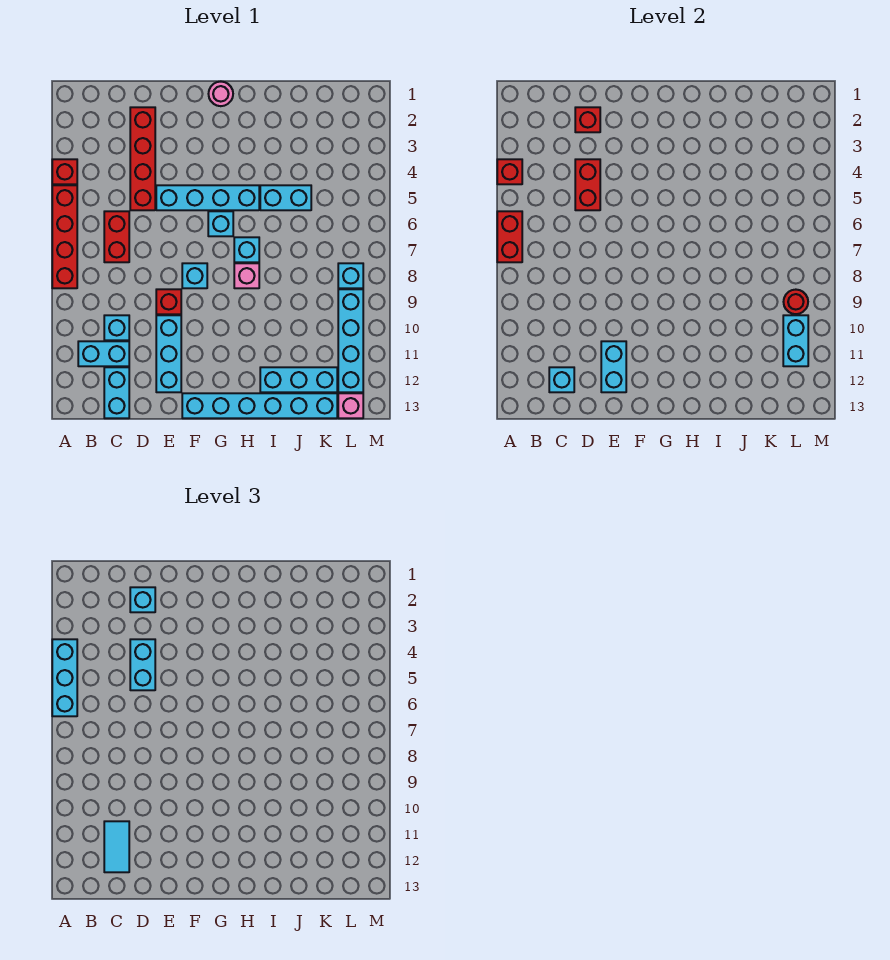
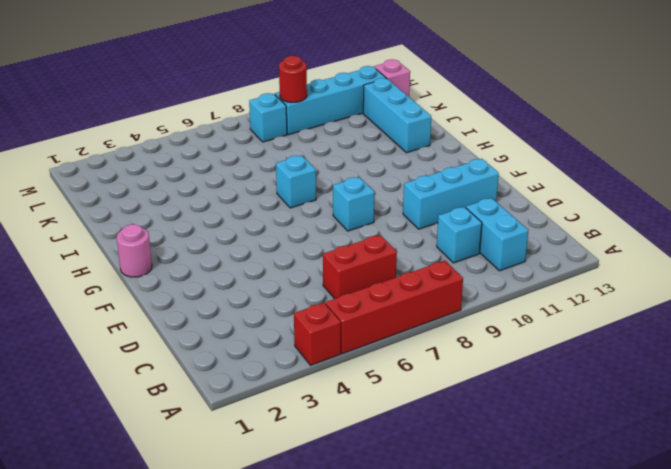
none -> cyan brick C12:C13 level 1
none -> red brick D2:D5 level 1
none -> cyan brick E5:H5 level 1
none -> red brick E9 level 1

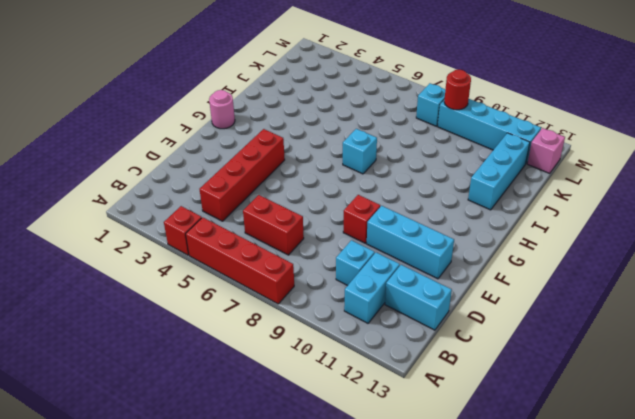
red brick C4:F4 level 1 -> red brick D2:D5 level 1
none -> cyan brick E5:H5 level 1
none -> cyan brick F8 level 1
none -> cyan brick F13:K13 level 1
none -> cyan brick G6 level 1

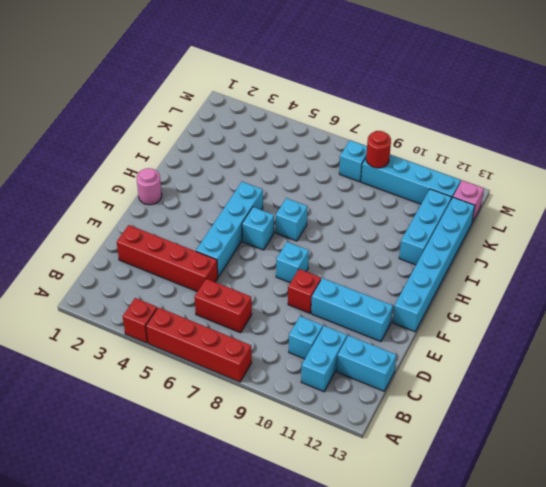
none -> pink brick H8 level 1
none -> cyan brick I5:J5 level 1
none -> red brick A4 level 2
none -> red brick A6:A7 level 2

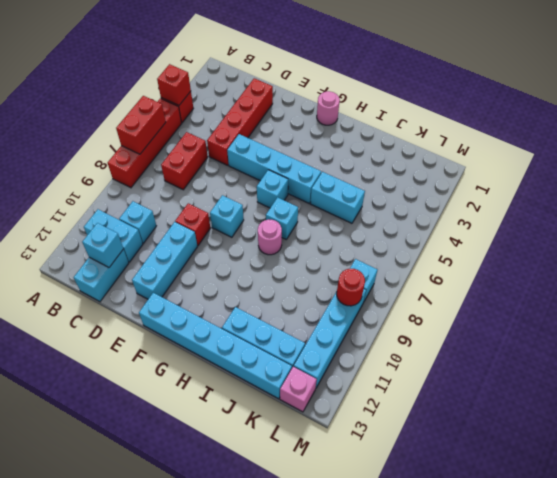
pink round brick H8 level 1 -> pink brick H8 level 1
none -> red brick D2 level 2
none -> red brick D4:D5 level 2
none -> cyan brick E11:E12 level 2
none -> cyan brick L10:L11 level 2

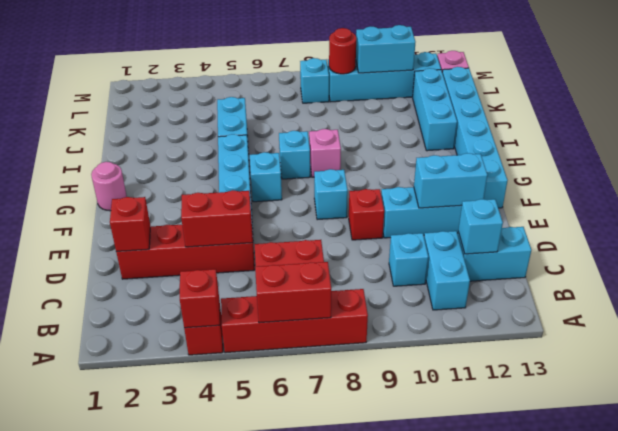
none -> cyan brick A4:A6 level 3
none -> cyan tile C11:C12 level 3
none -> cyan brick D2 level 3
none -> cyan brick D4:D5 level 3

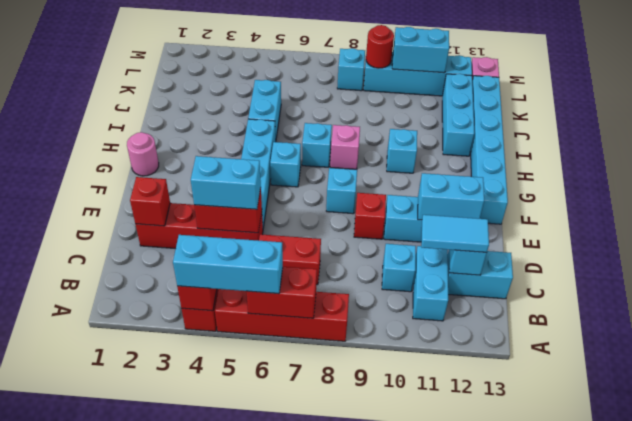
cyan brick H10 level 1 -> cyan brick D2 level 3

